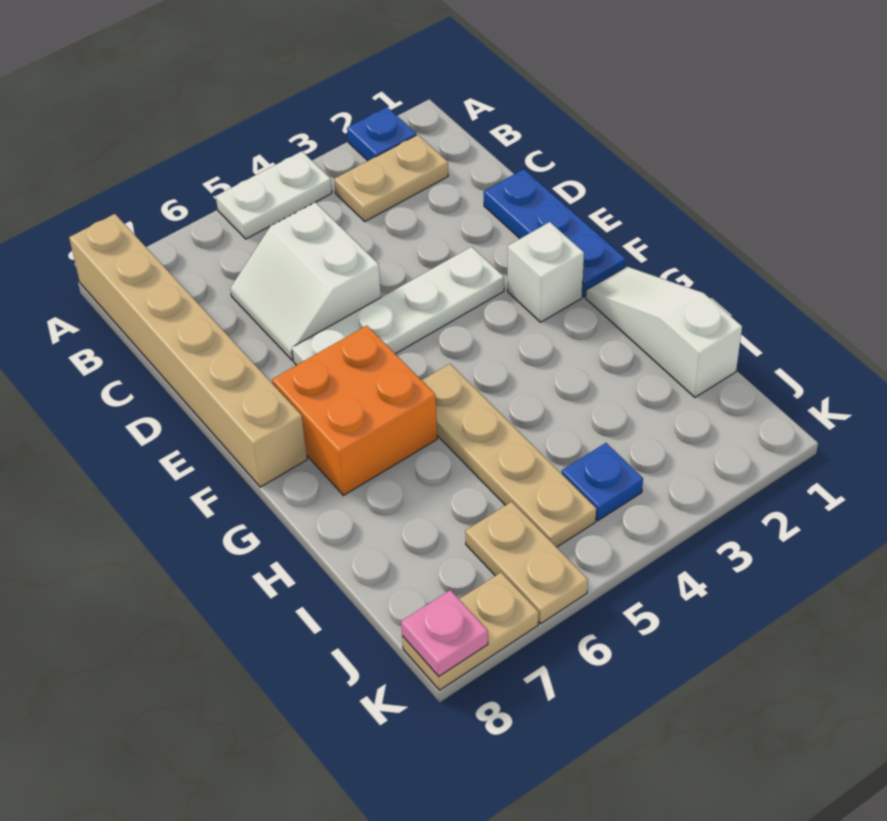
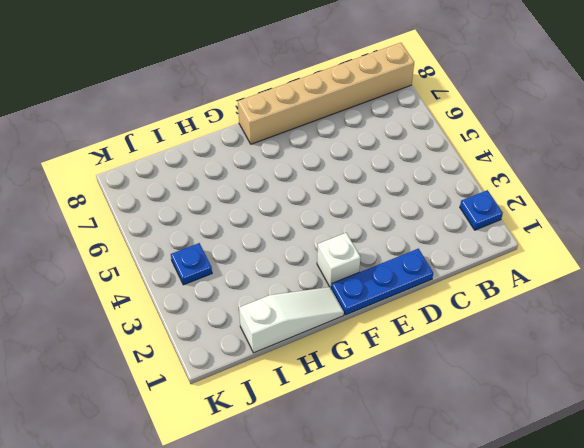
none -> white plate A4:A5 level 1
none -> tan plate B2:B3 level 1
none -> white slope C5:D6 level 1 top 5

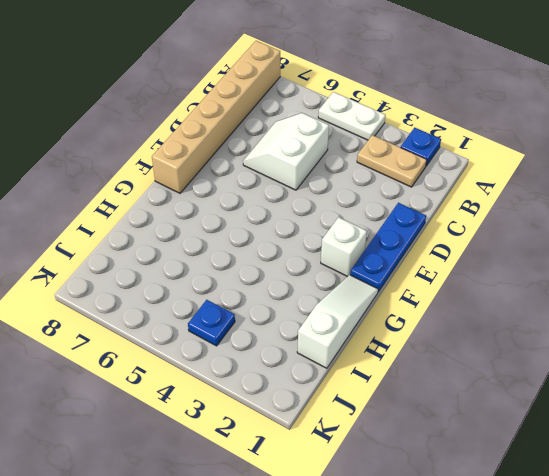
none -> white plate E3:E6 level 1
none -> orange brick F6:G7 level 1
none -> tan plate G5:J5 level 1

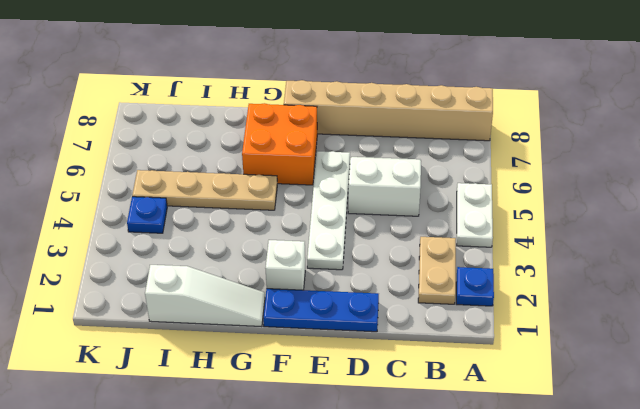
none -> tan plate J6:K6 level 1
none -> tan plate K7:K8 level 1
none -> pink plate K8 level 2

